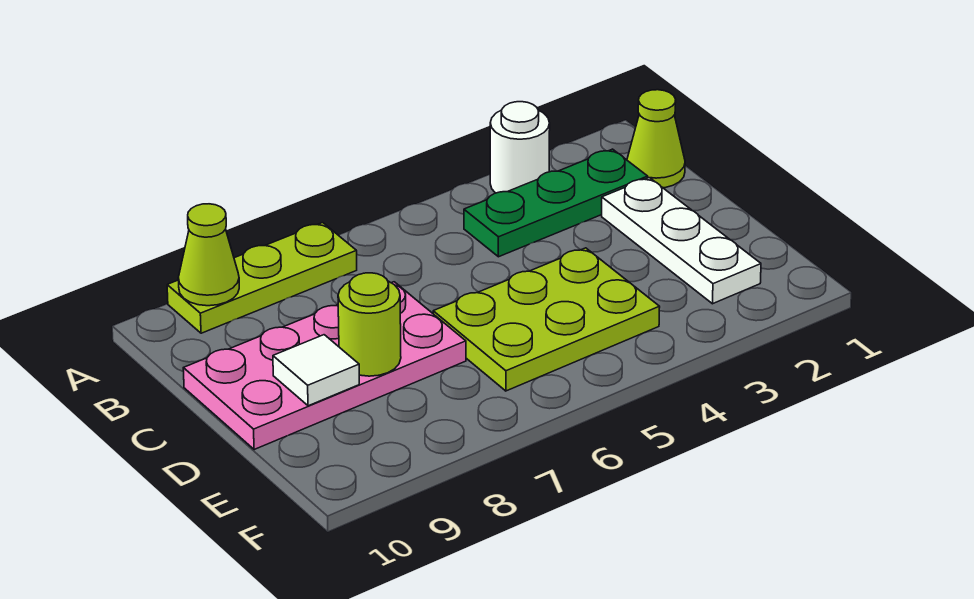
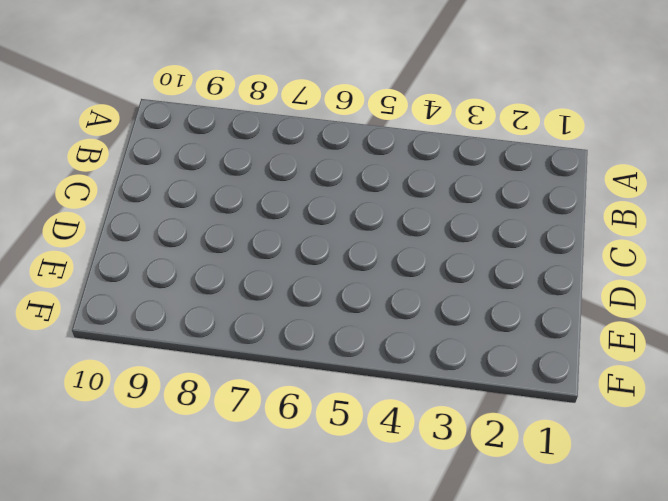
none -> white round brick A3 level 1
none -> lime plate A7:A9 level 1

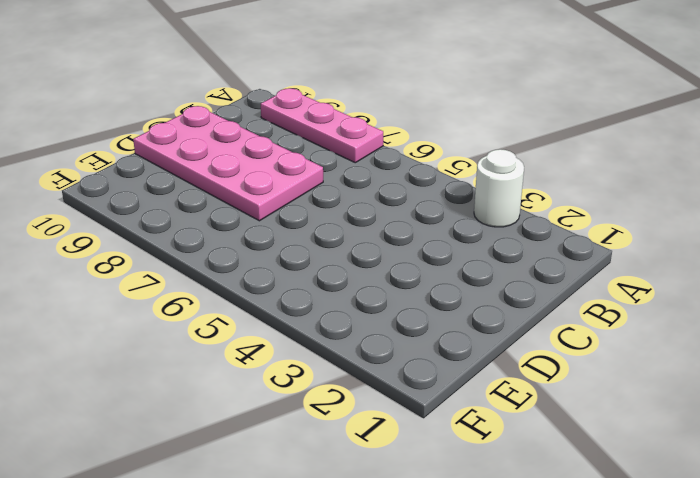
pink plate A7:A9 level 1 -> lime plate A7:A9 level 1
none -> lime cone B1 level 1
none -> green plate B2:B4 level 1

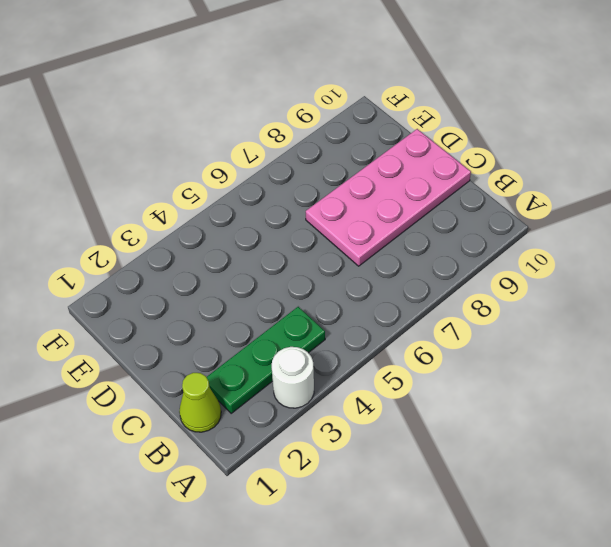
none -> lime plate A7:A9 level 1
none -> white plate C2:E2 level 1

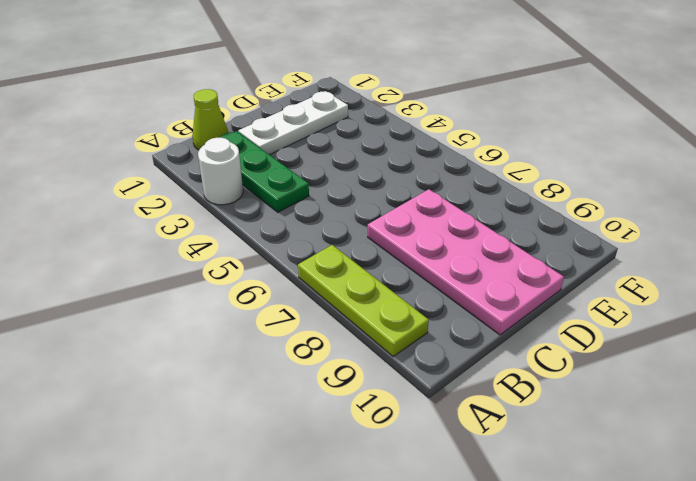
none -> lime plate D4:E6 level 1
none -> lime cone A9 level 2

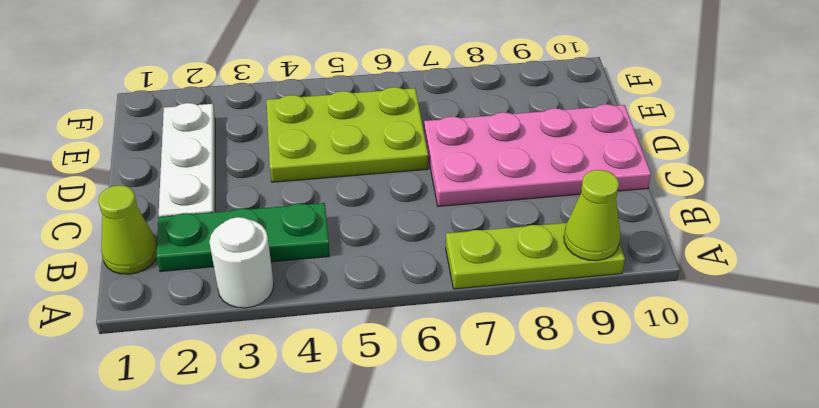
none -> lime round brick D8 level 2
none -> white tile D9 level 2

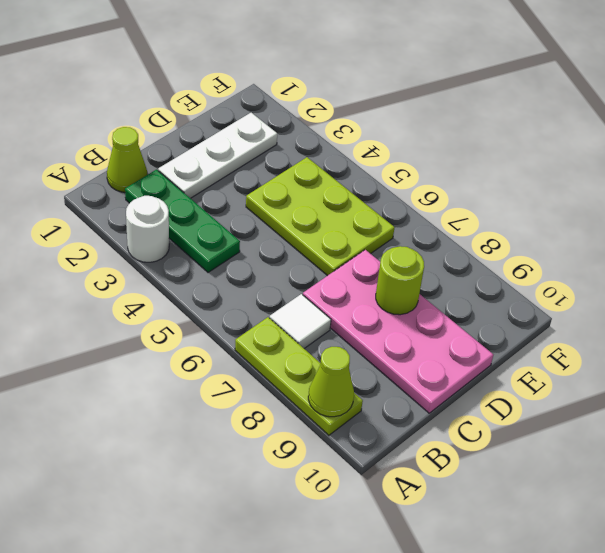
white tile B7 level 1 -> white tile D9 level 2

